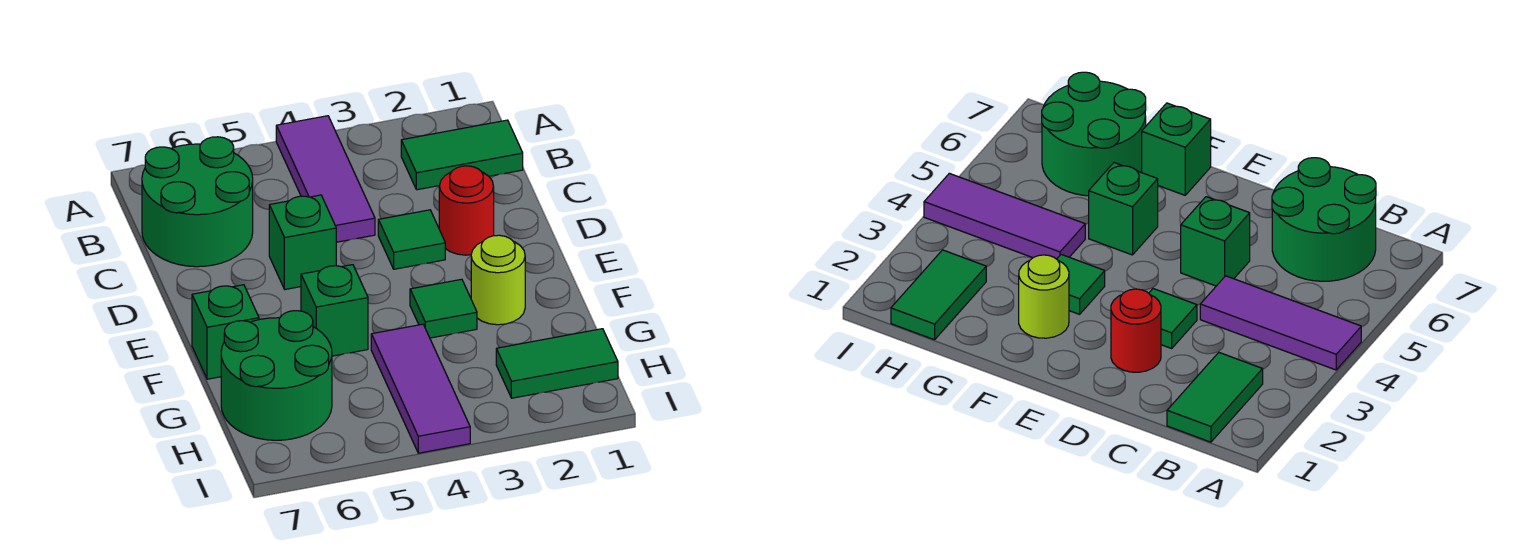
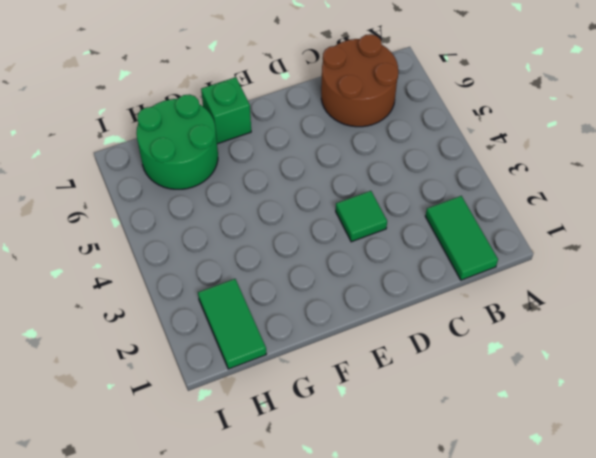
brown round brick B6:C7 level 1 -> green round brick B6:C7 level 1
none -> purple tile A4:C4 level 1
none -> red round brick D2 level 1
none -> green brick D5 level 1

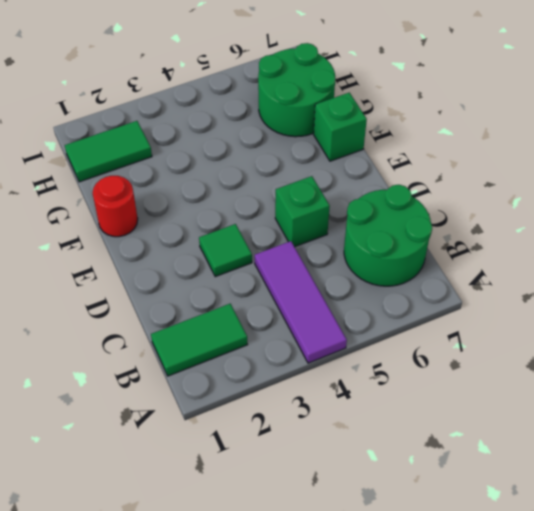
red round brick F1 level 1 -> red round brick D2 level 1
none -> lime round brick F2 level 1
none -> green tile F3 level 1
none -> green brick F5 level 1

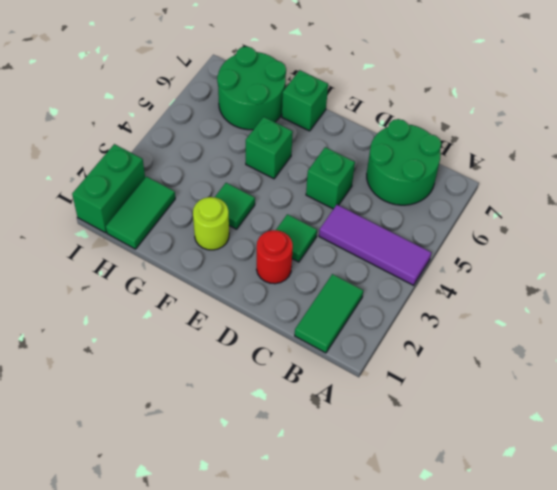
green brick I1:I2 level 1 -> none
none -> purple tile G4:I4 level 1

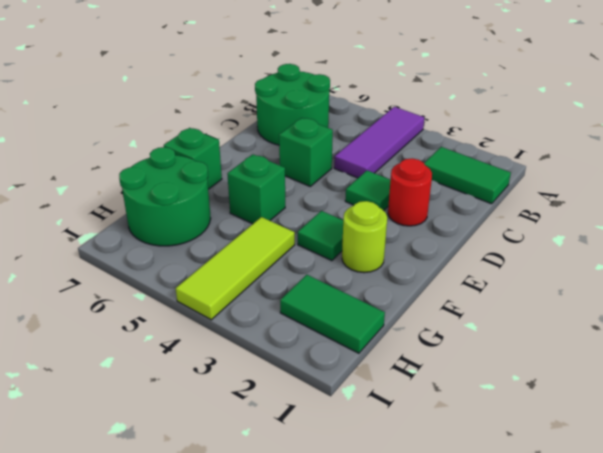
lime tile G4:I4 level 1 -> purple tile G4:I4 level 1

